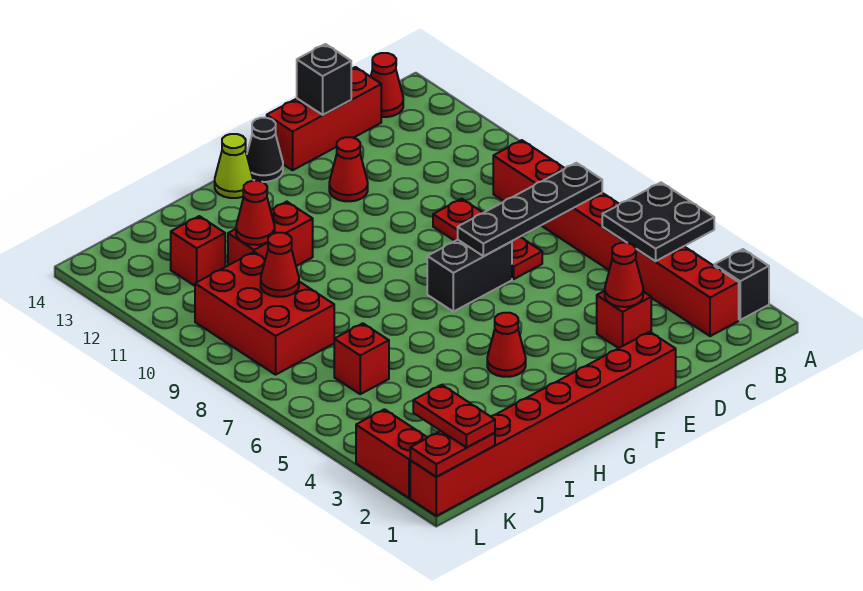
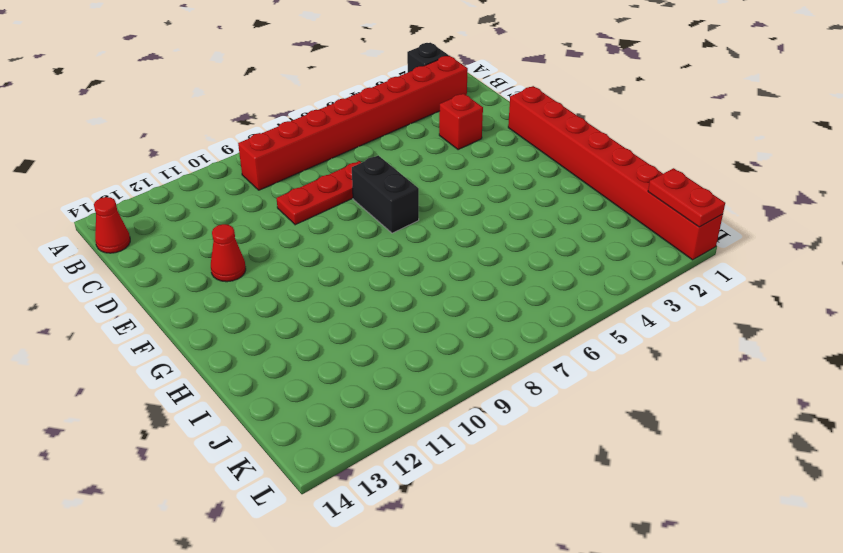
none -> red brick C14:E14 level 1
none -> black cone F14 level 1
none -> red cone G4 level 1

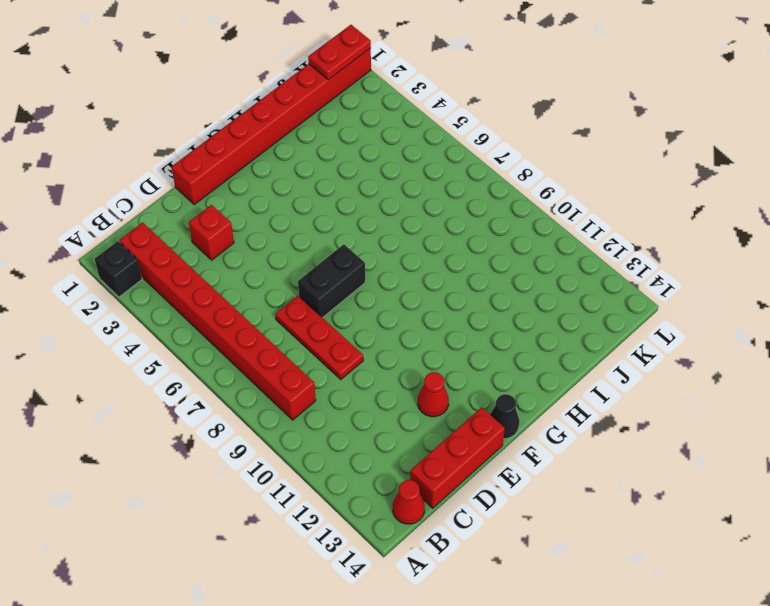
none -> red cone G4 level 1
none -> lime cone G14 level 1
none -> red brick H11:I11 level 1

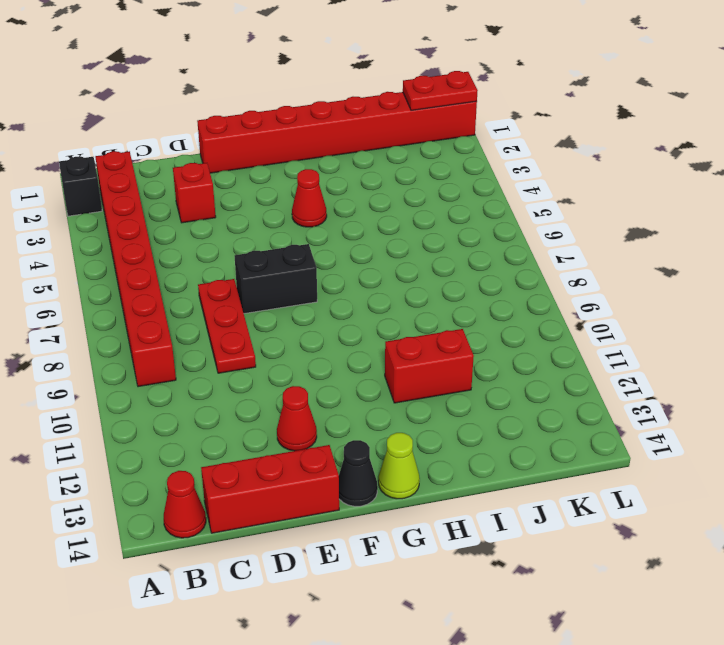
none -> red brick J6 level 1
none -> red brick J8:K10 level 1
none -> red brick J12 level 1

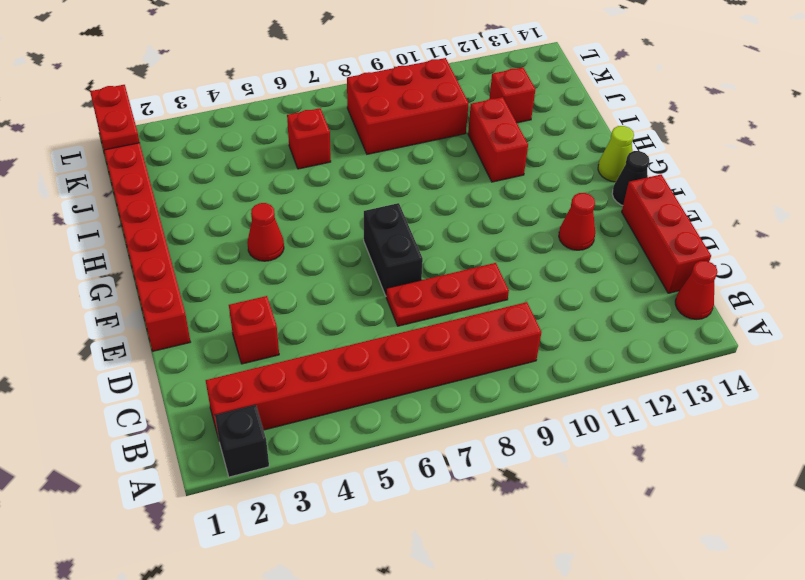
none -> red brick L2:L3 level 1
none -> black plate A4:B5 level 2
none -> black plate B7:E7 level 2

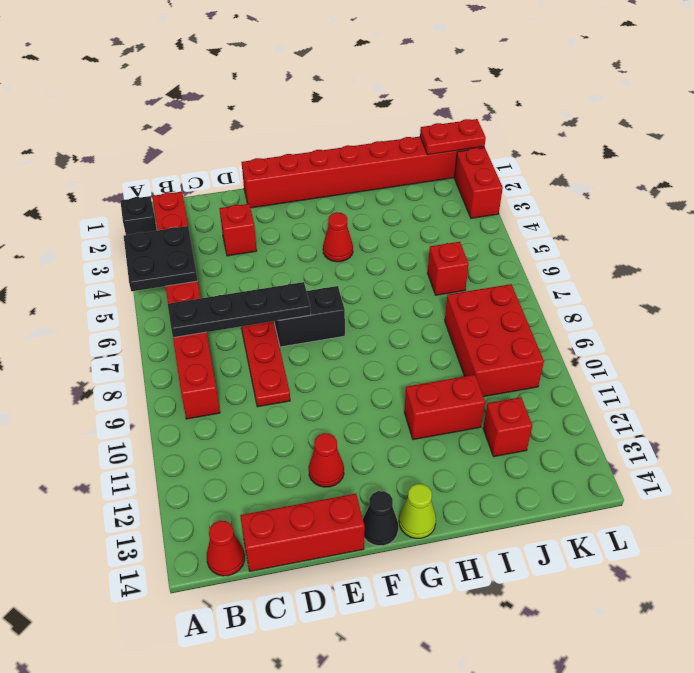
none -> red cone D3 level 2
none -> black brick D14 level 2
none -> red cone I11 level 2

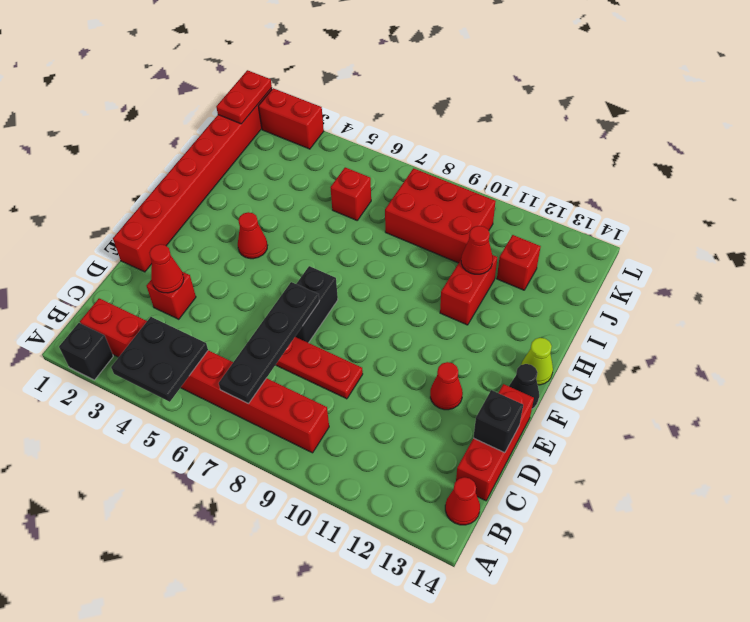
none -> red cone J9 level 2
none -> red plate K1:K2 level 3

